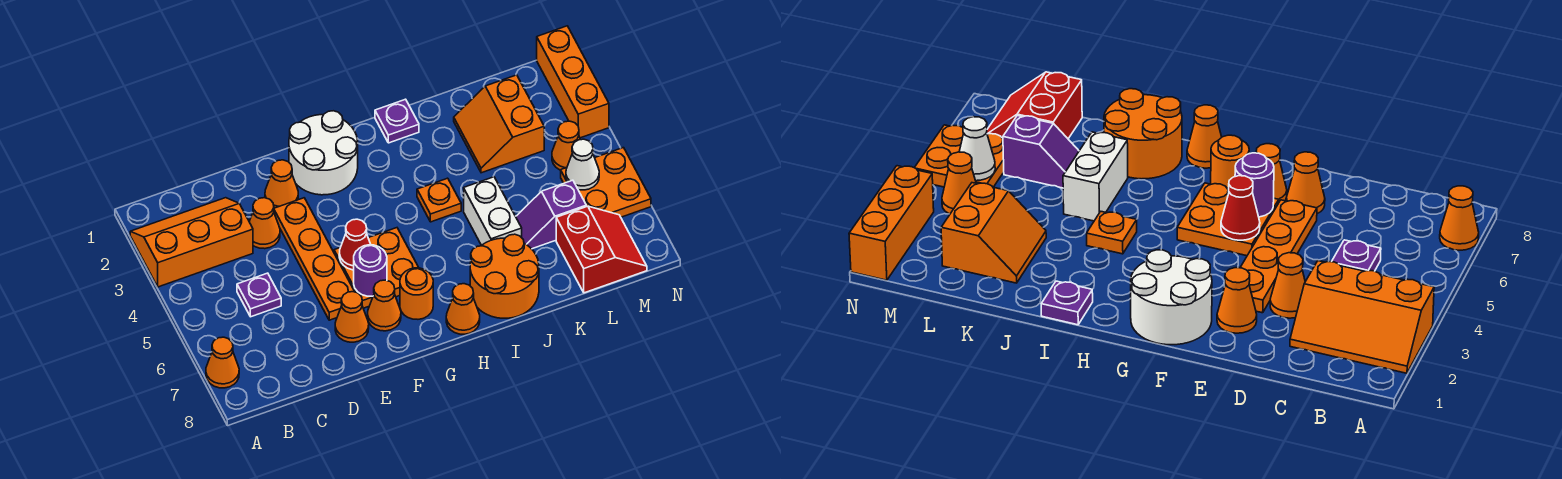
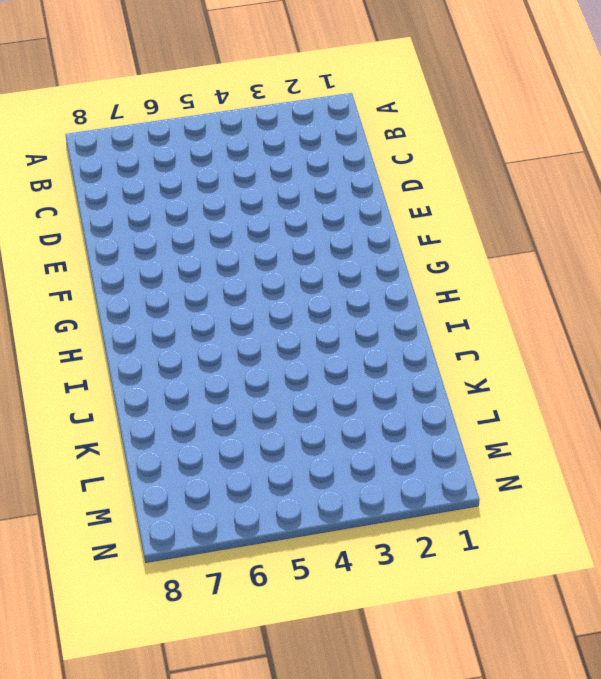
none -> orange slope A2:C3 level 1 top 3
none -> orange cone A7 level 1
none -> purple plate C5 level 1

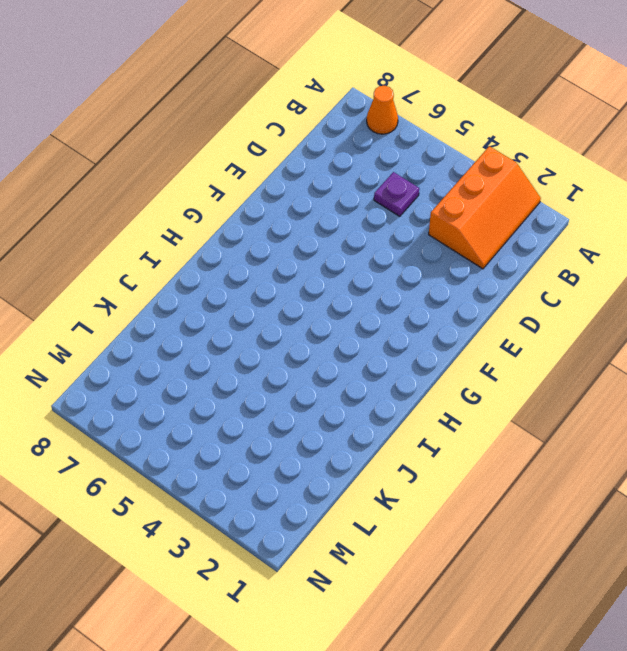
none -> orange cone D3 level 1
none -> orange cone E2 level 1
none -> orange plate E3:E6 level 1

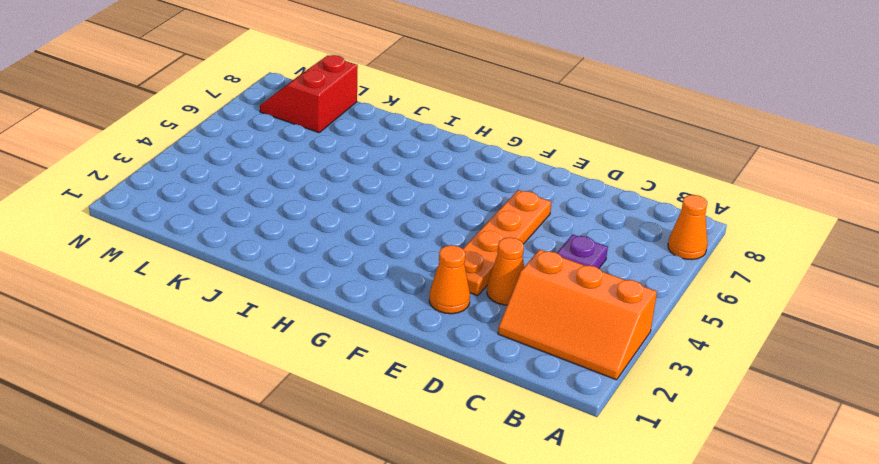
none -> orange cone E7 level 1
none -> white round brick F1:G2 level 1
none -> orange plate F5:G6 level 1

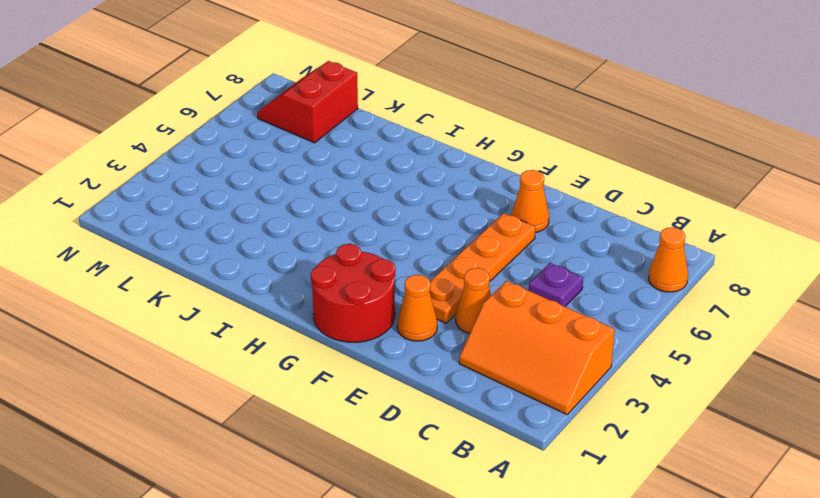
red round brick F1:G2 level 1 -> white round brick F1:G2 level 1
none -> orange plate F5:G6 level 1
none -> orange cone F7 level 1
none -> orange round brick G7 level 1

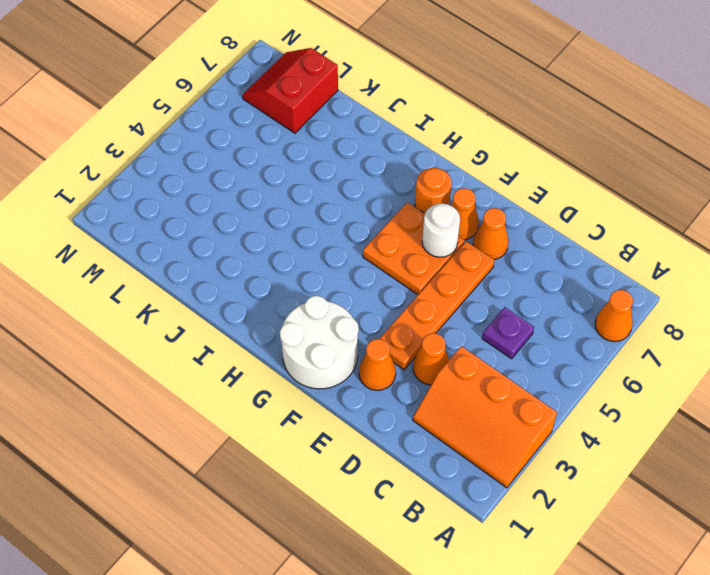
white round brick F6 level 2 -> purple round brick F6 level 2
none -> orange cone H8 level 1
none -> purple plate I1 level 1
none -> orange plate I4 level 1

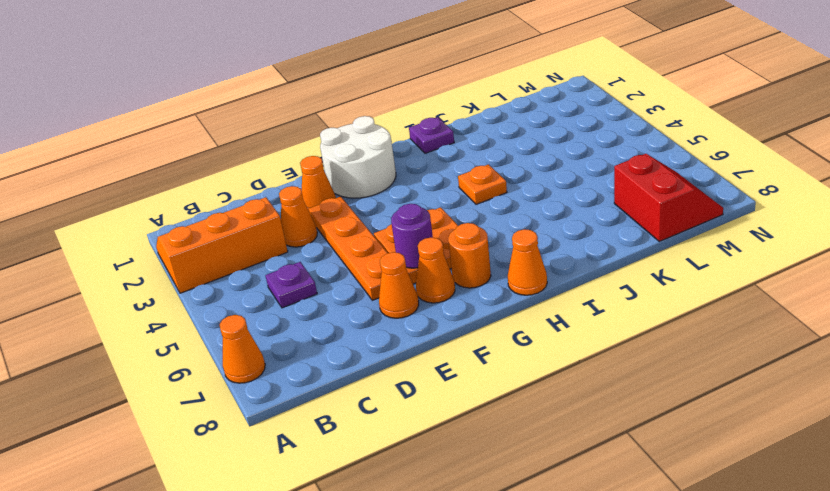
none -> orange round brick I7:J8 level 1
none -> white brick J5:J6 level 1
none -> orange slope K2:L3 level 1 top L

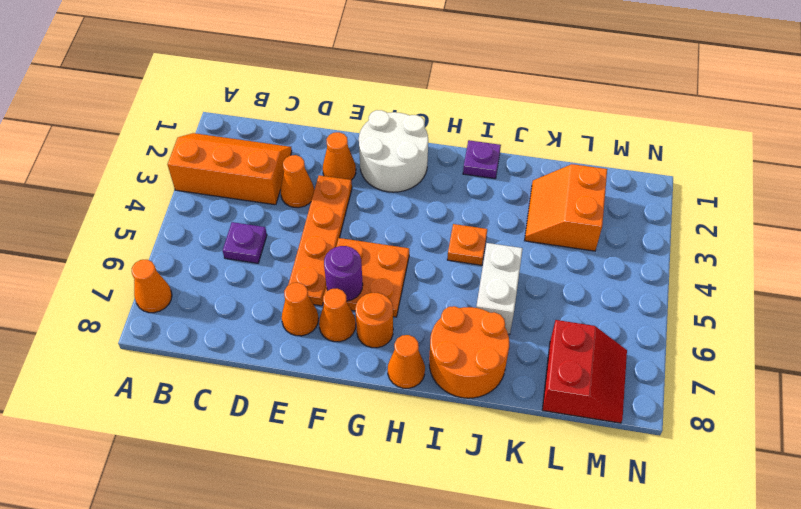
none -> purple slope K6:L6 level 1 top L
none -> orange cone M4 level 1
none -> orange plate M5:N6 level 1

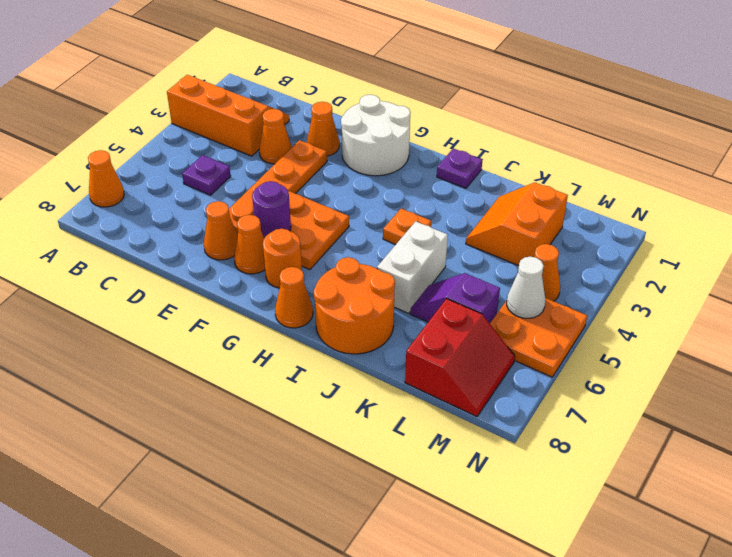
none -> orange brick N1:N3 level 1
none -> red cone F5 level 2

